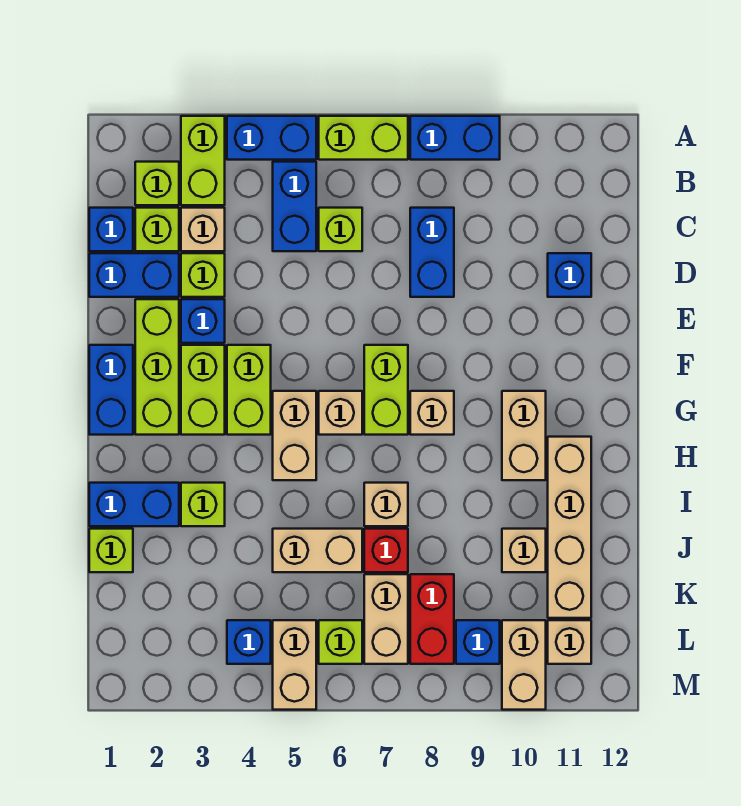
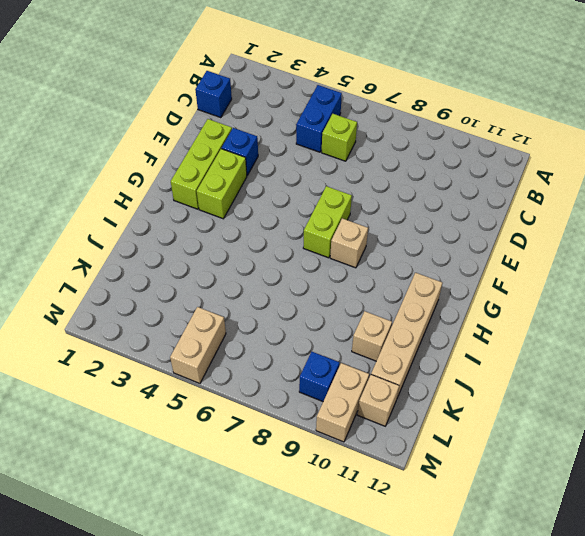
none -> lime brick A3:B3 level 1
none -> blue brick A4:A5 level 1
none -> lime brick A6:A7 level 1
none -> blue brick A8:A9 level 1

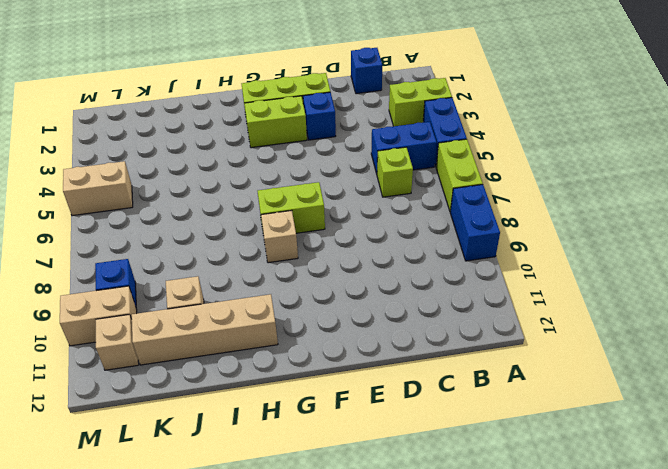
none -> lime brick B2 level 1
none -> lime brick C2 level 1
none -> tan brick C3 level 1
none -> blue brick C8:D8 level 1

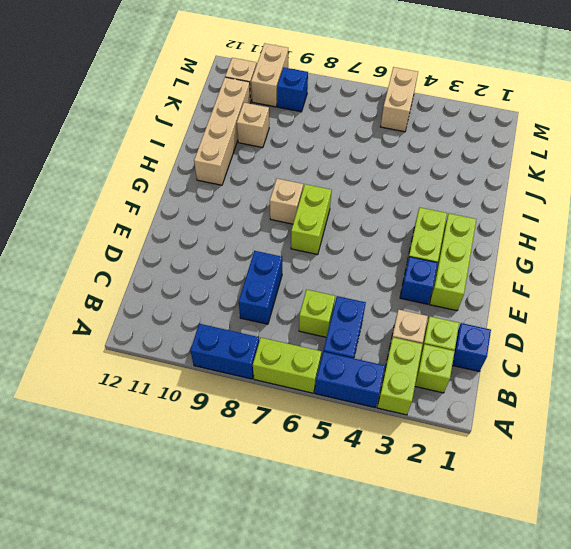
none -> blue brick D1:D2 level 1
none -> lime brick D3 level 1
none -> blue brick D11 level 1
none -> blue brick F1:G1 level 1

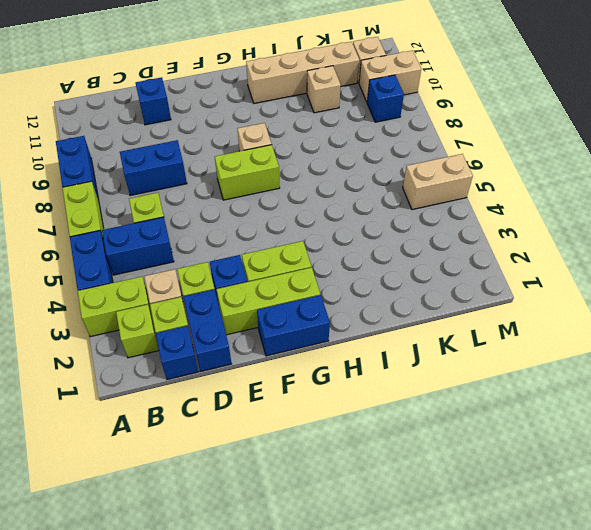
none -> lime brick F4:G4 level 1
none -> tan brick G5:H5 level 1
none -> tan brick G6 level 1
none -> tan brick G10:H10 level 1

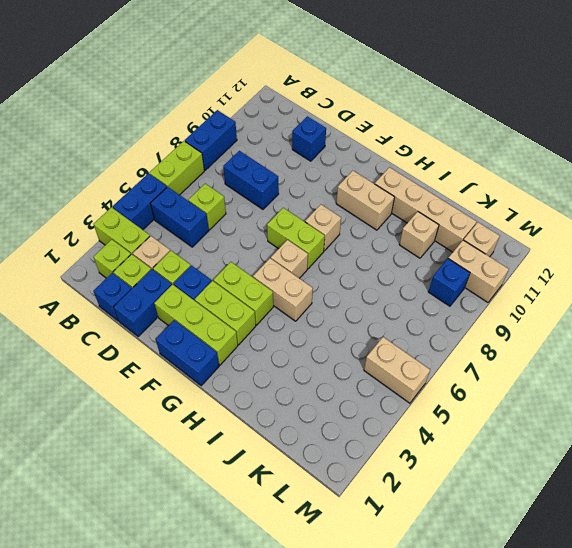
none -> blue brick I1:I2 level 1
none -> lime brick I3 level 1
none -> tan brick I7 level 1
none -> lime brick J1 level 1

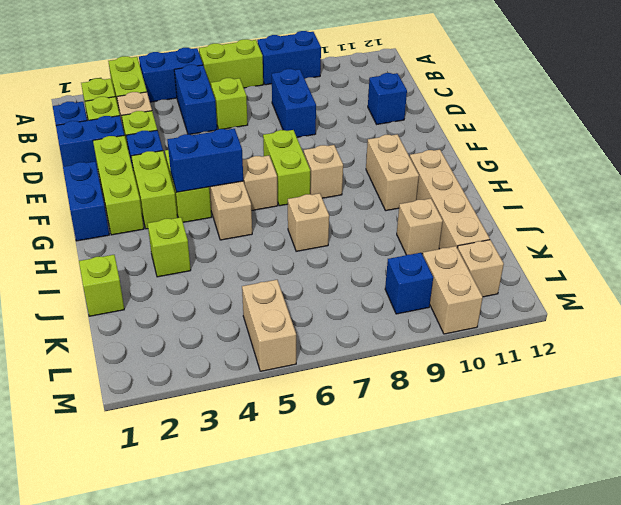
blue brick G4:G5 level 2 -> blue brick I1:I2 level 1
none -> tan brick J5:J6 level 1
none -> red brick J7 level 1
none -> tan brick K7:L7 level 1
none -> red brick K8:L8 level 1

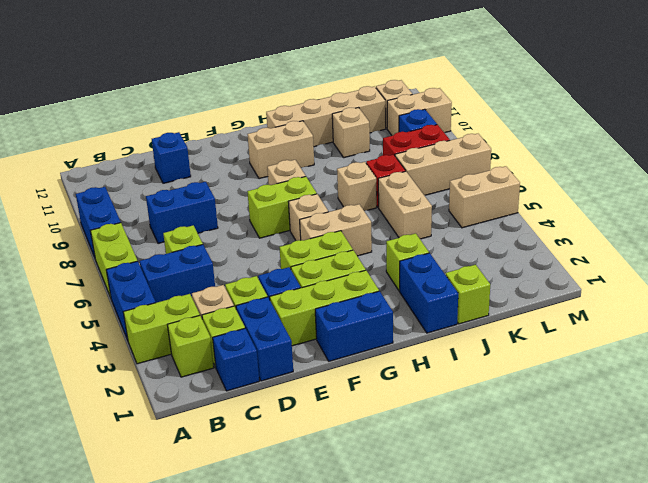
tan brick K7:M7 level 1 -> tan brick K7:L7 level 1
none -> blue brick L4 level 1
none -> lime brick L6 level 1

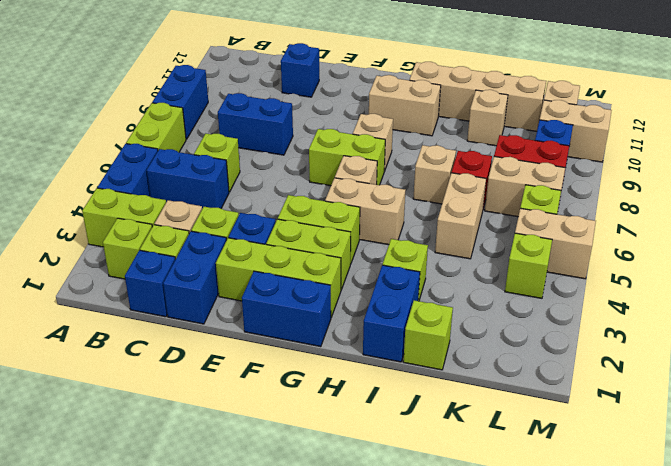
lime brick L4 level 1 -> blue brick L4 level 1

